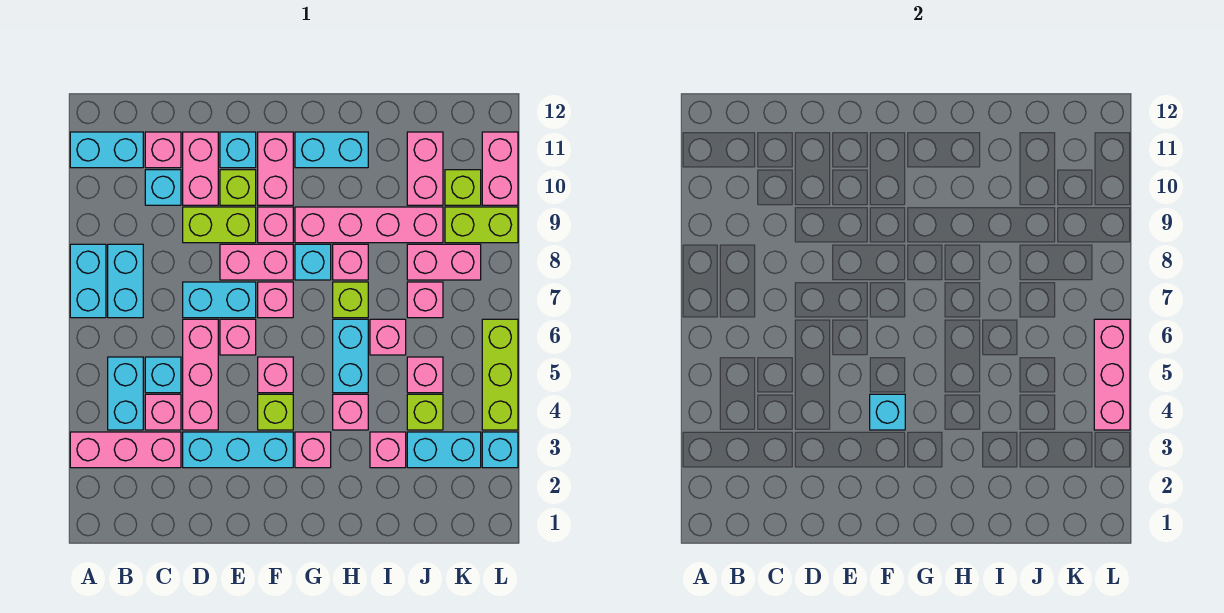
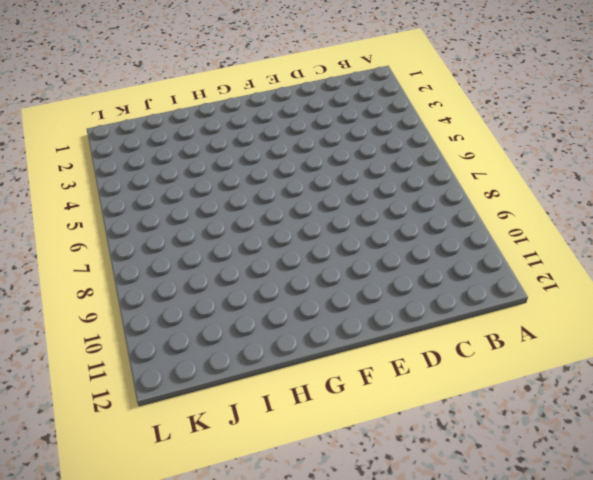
none -> pink brick A3:C3 level 1
none -> cyan brick A7:A8 level 1
none -> cyan brick A11:B11 level 1
none -> cyan brick B4:B5 level 1

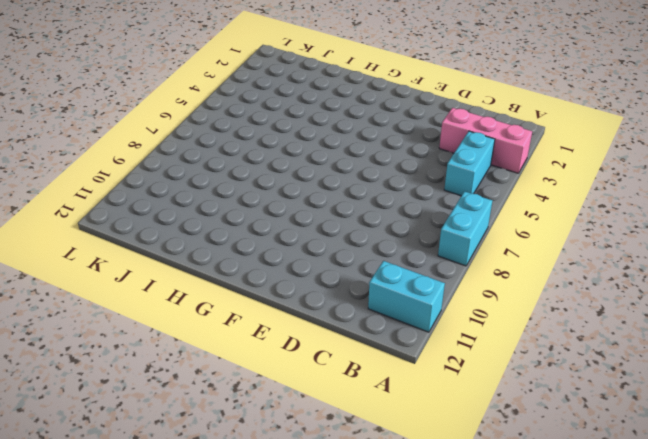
none -> cyan brick B7:B8 level 1
none -> pink brick C4 level 1
none -> cyan brick C5 level 1
none -> cyan brick C10 level 1

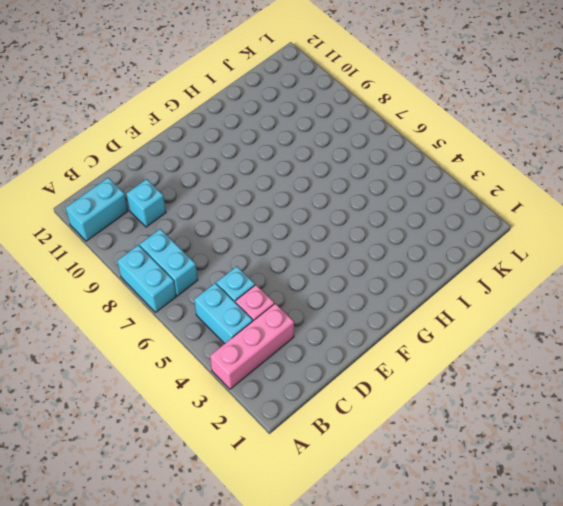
none -> pink brick C11 level 1
none -> cyan brick D3:F3 level 1
none -> pink brick D4:D6 level 1
none -> cyan brick D7:E7 level 1

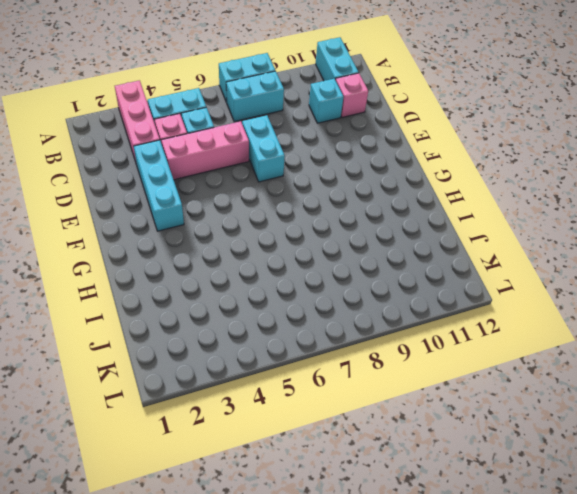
none -> lime brick D9:E9 level 1
none -> pink brick D10:D11 level 1
none -> pink brick E6 level 1
none -> pink brick E8:F8 level 1

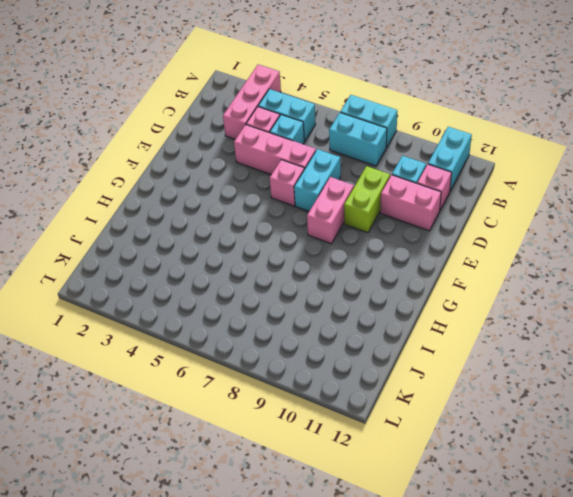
none -> cyan brick D3:F3 level 1
none -> lime brick E10 level 1
none -> cyan brick E11 level 1
none -> lime brick F4 level 1

